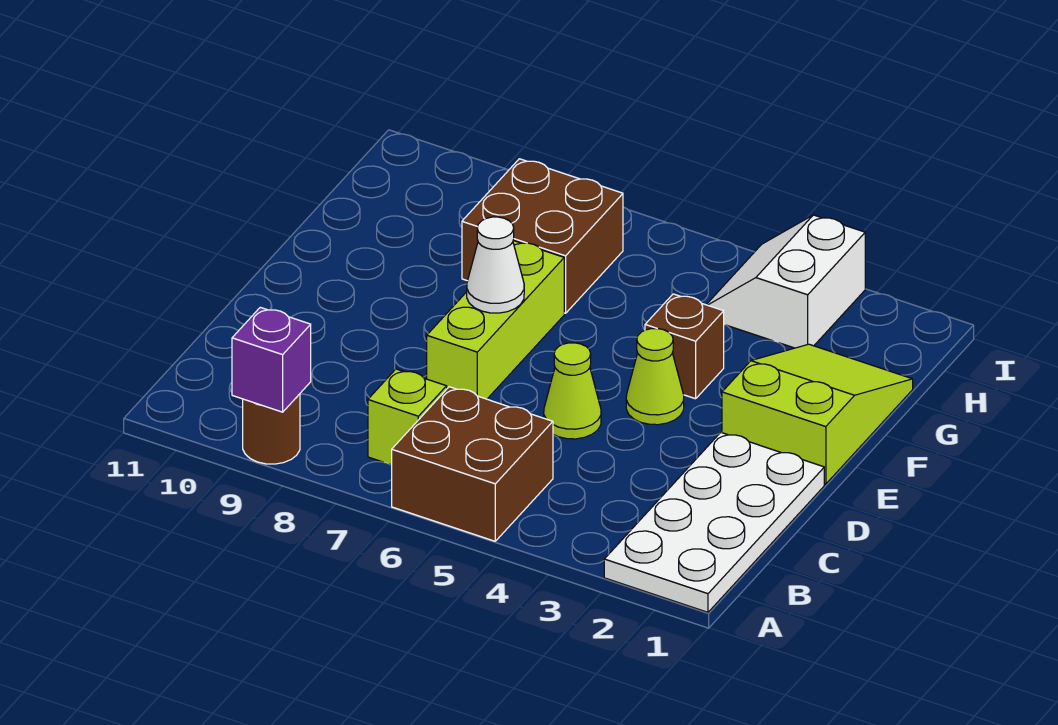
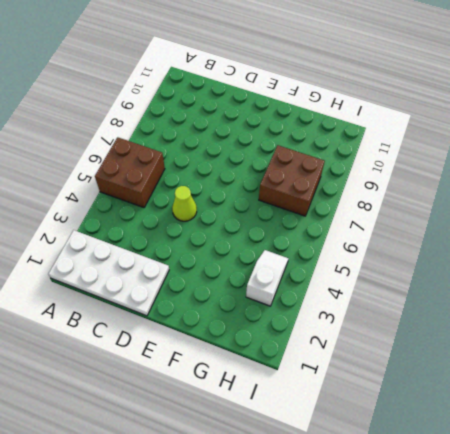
white slope H3:H4 level 1 top 3 -> white slope H3:I4 level 1 top 3
none -> brown round brick A9 level 1
none -> lime brick B7 level 1
none -> lime brick D7:F7 level 1

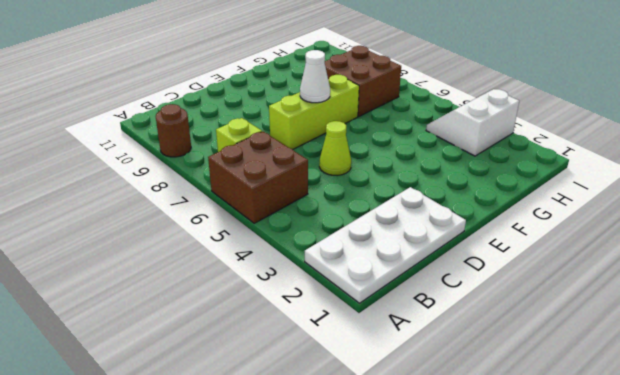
none -> lime slope E1:G2 level 1 top E
none -> lime cone E4 level 1
none -> brown brick F4 level 1

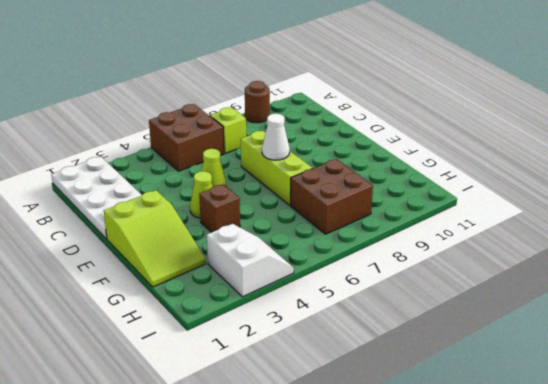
none -> purple brick A9 level 2

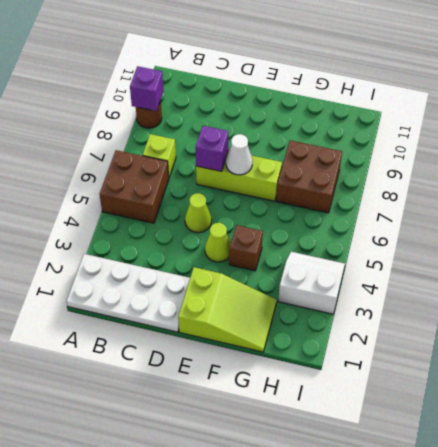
purple brick D7 level 2 -> none

